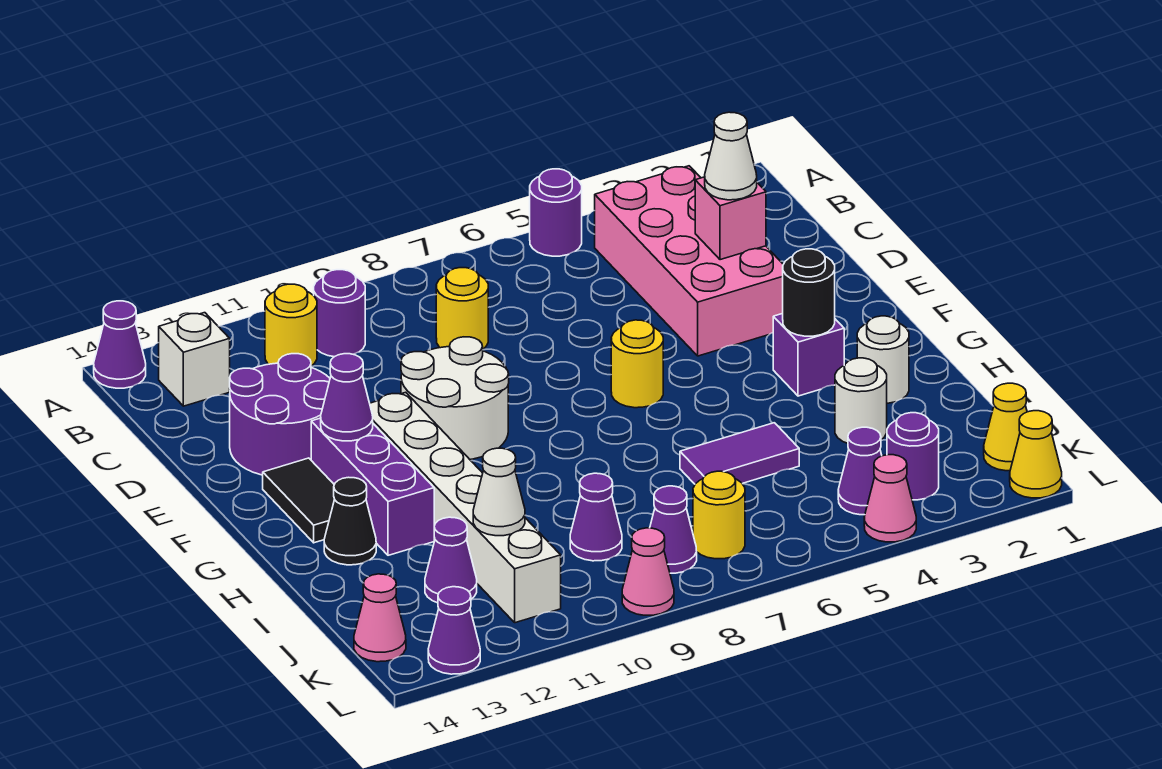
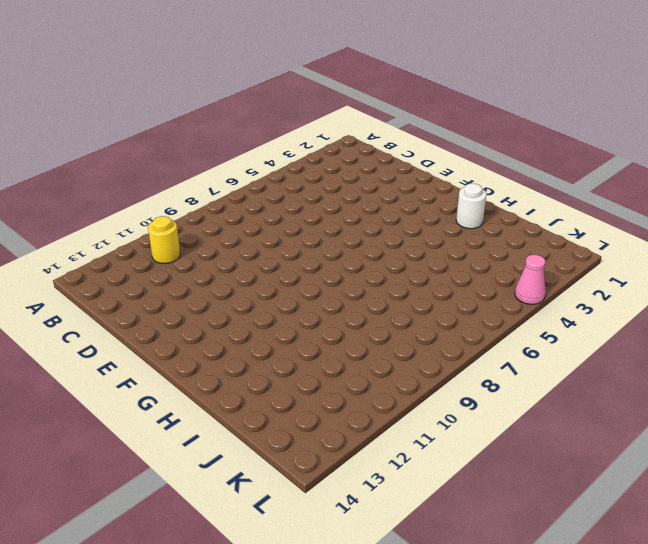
none -> purple round brick A5 level 1
none -> purple cone A14 level 1
none -> pink brick B3:E4 level 1
none -> purple round brick B10 level 1

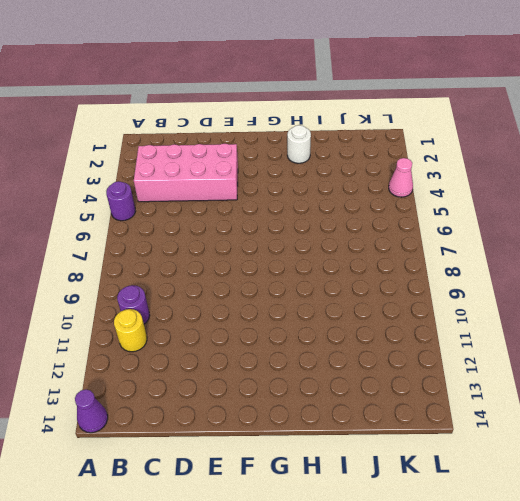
none -> white brick B13 level 1
none -> yellow round brick C8 level 1
none -> purple round brick D12:E13 level 1
none -> white round brick E9:F10 level 1

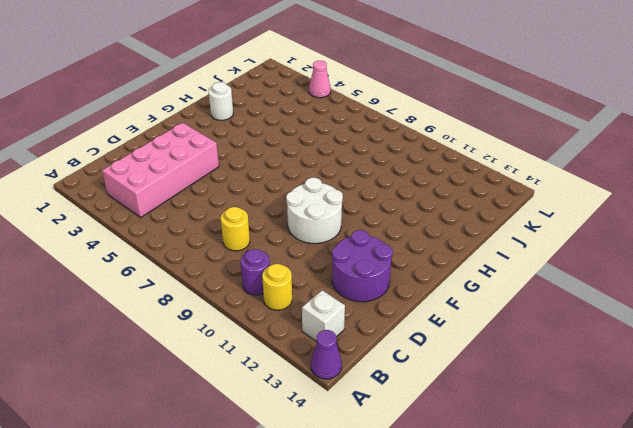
none -> purple round brick A5 level 1
none -> yellow round brick F6 level 1
none -> white brick F11:K11 level 1
none -> purple brick F12:H12 level 1

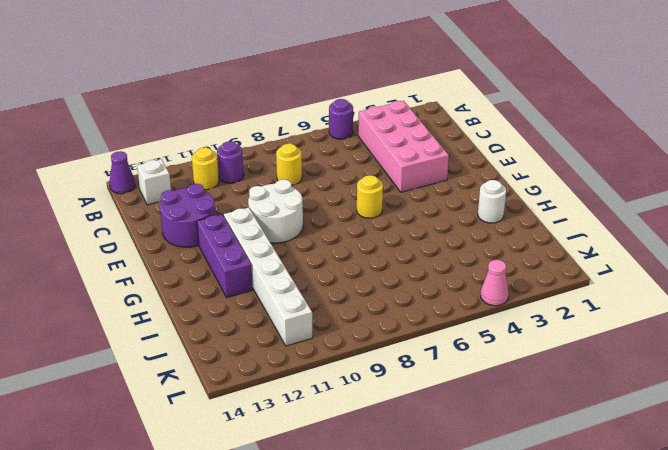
none -> black tile F13:G13 level 1
none -> purple brick G3 level 1
none -> black cone H13 level 1
none -> white round brick I3 level 1

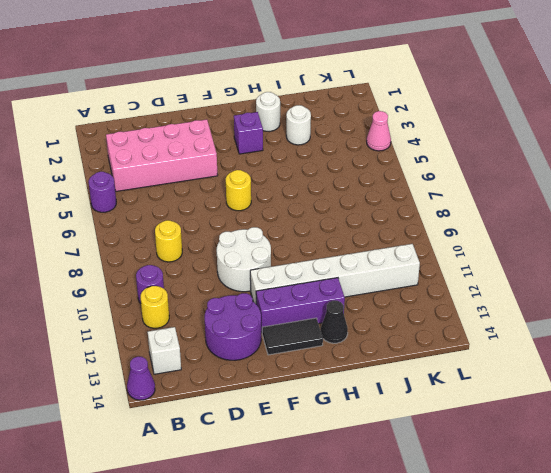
none -> purple tile I5:I6 level 1
none -> purple cone J9 level 1
none -> purple cone J12 level 1
none -> yellow cone K1 level 1

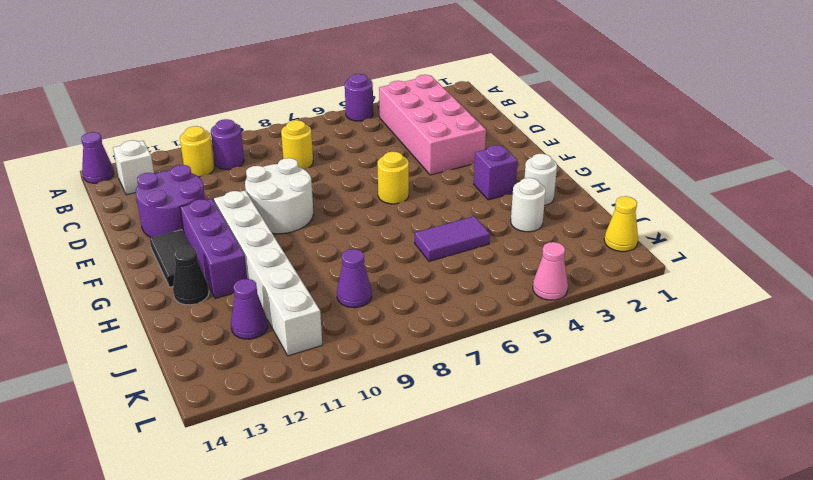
none -> purple round brick K3 level 1
none -> purple cone K4 level 1
none -> yellow round brick K7 level 1
none -> purple cone K8 level 1

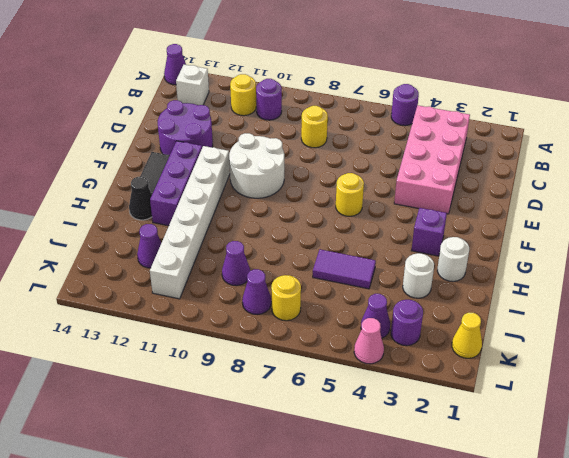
none -> pink cone K14 level 1
none -> yellow cone L1 level 1
none -> pink cone L9 level 1
none -> purple cone L13 level 1

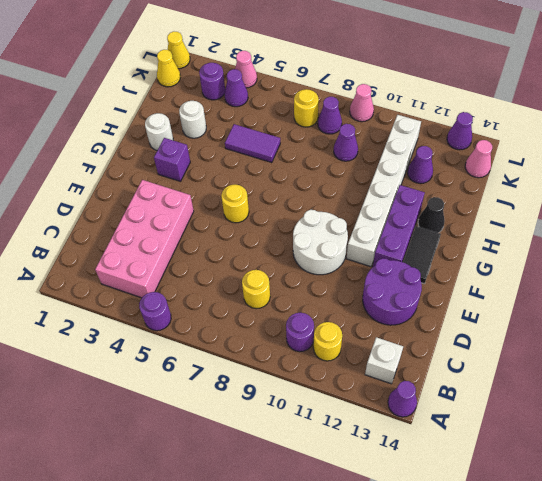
none -> pink brick D3 level 2
none -> purple cone F12 level 2
none -> black round brick G3 level 2
none -> white cone J11 level 2

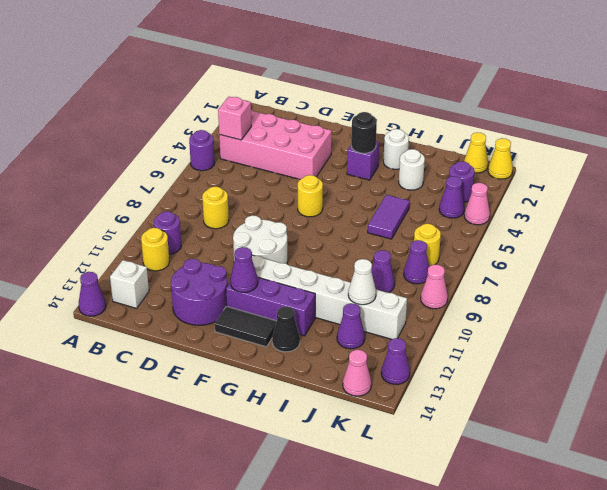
pink brick B4 level 2 -> pink brick D3 level 2
none -> white cone D3 level 3

